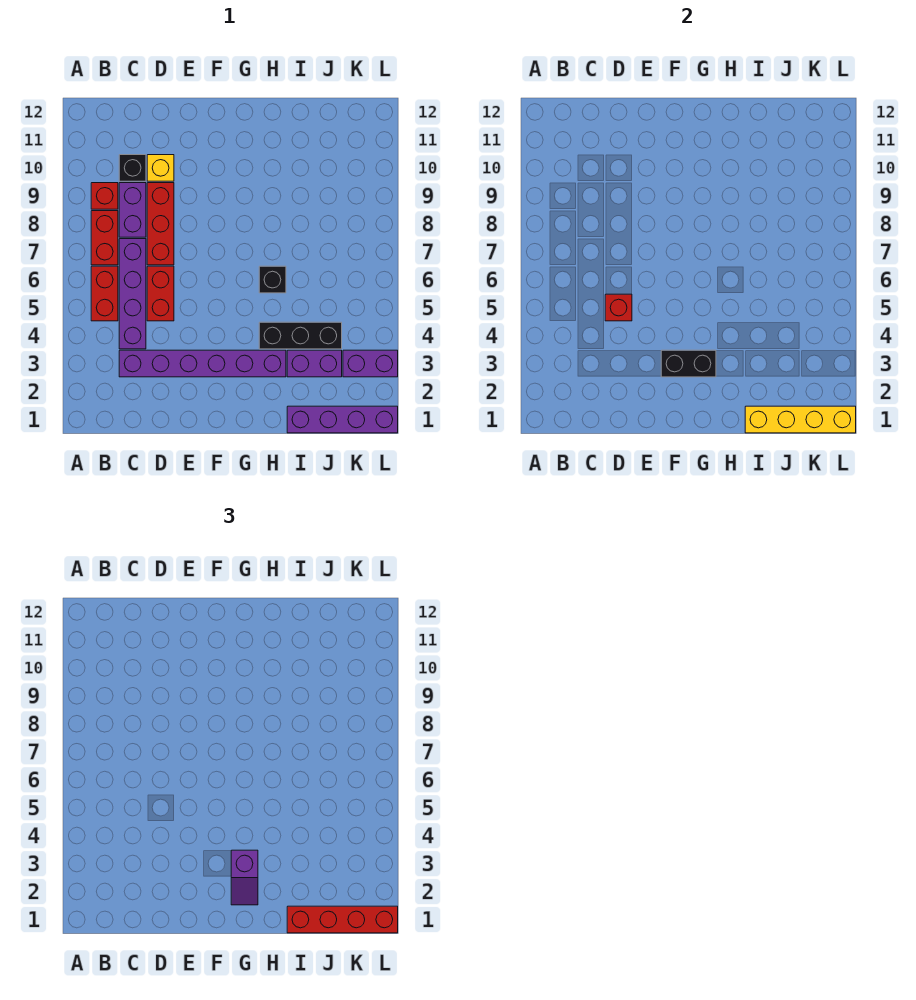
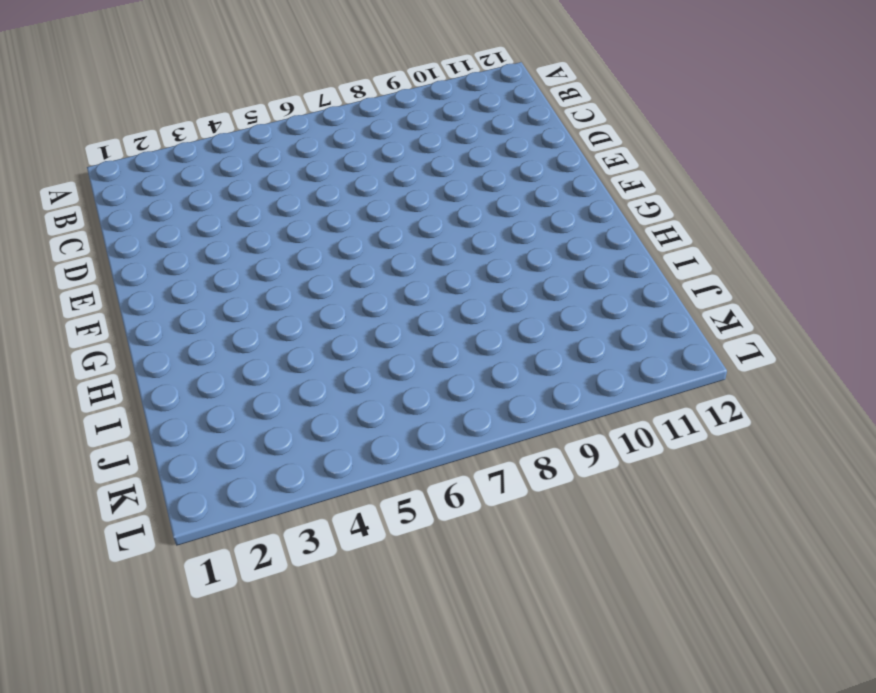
none -> red brick B5:B6 level 1
none -> red brick B7:B8 level 1
none -> red brick B9 level 1

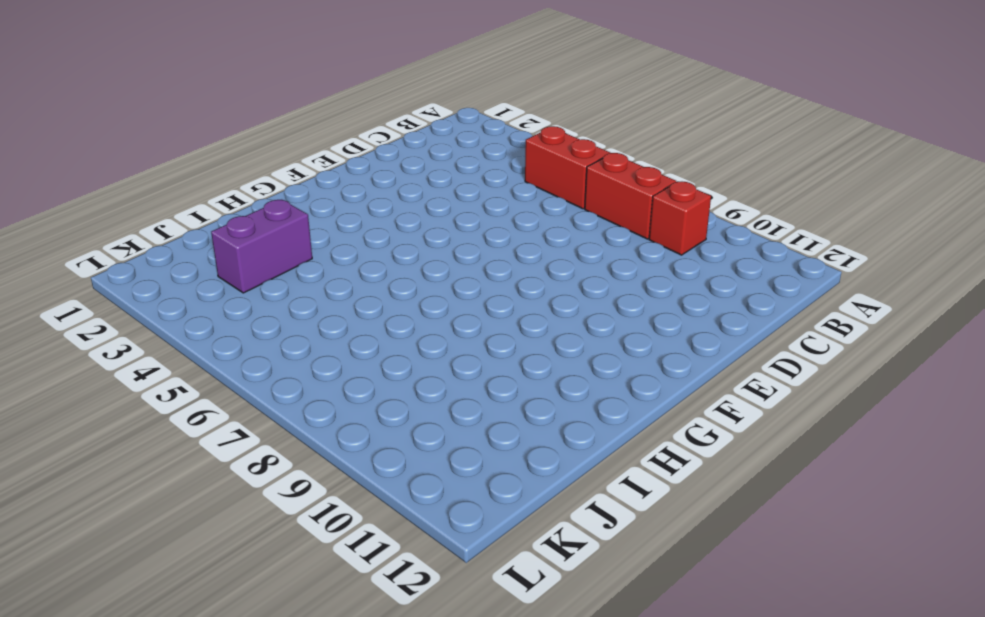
none -> purple brick C3:H3 level 1
none -> purple brick C4:C7 level 1
none -> purple brick C8:C9 level 1

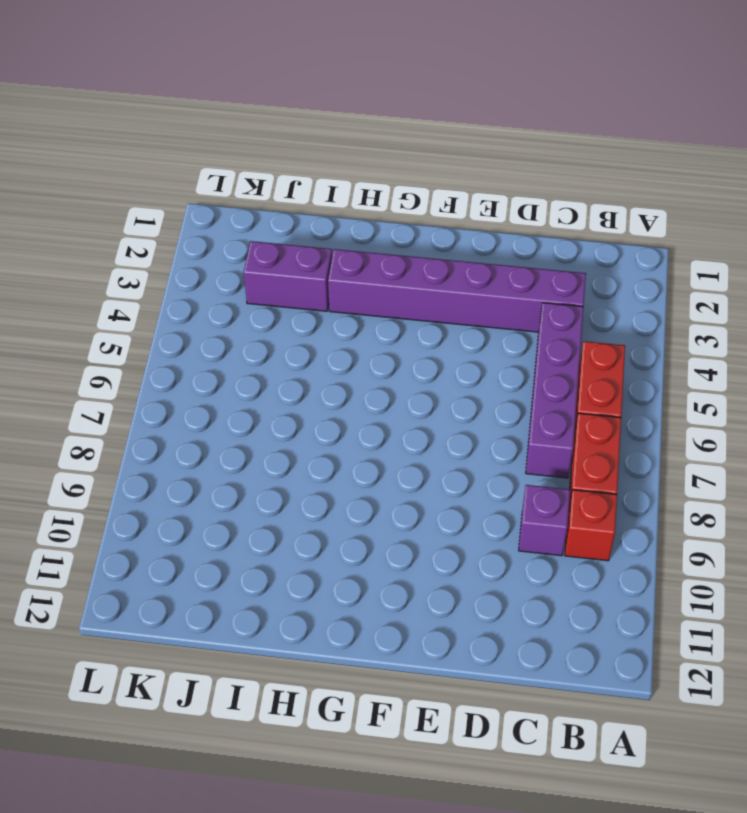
purple brick C9 level 1 -> purple brick C8:C9 level 1
none -> black brick C10 level 1
none -> red brick D5:D6 level 1
none -> red brick D7:D9 level 1

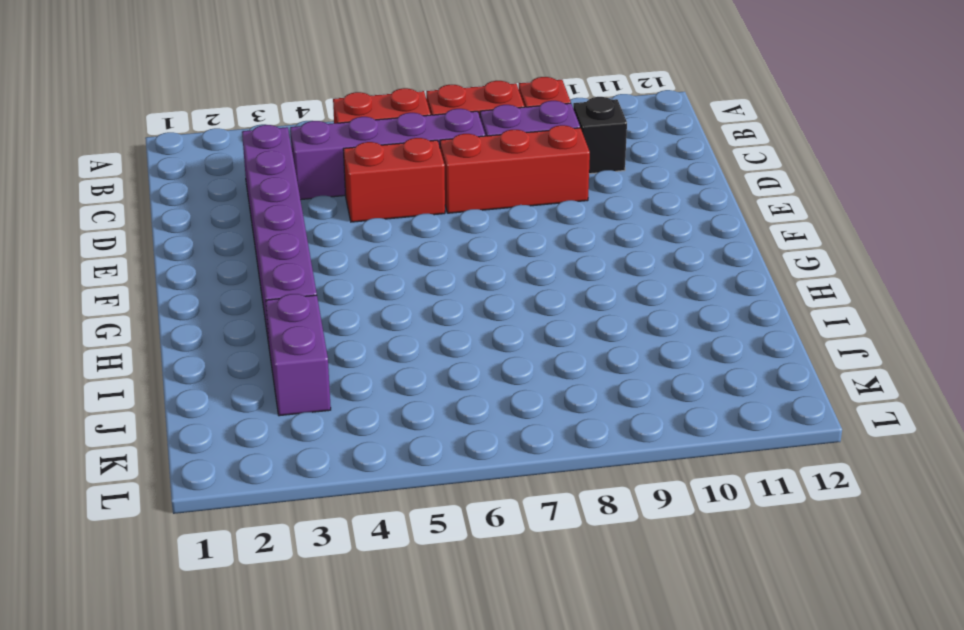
none -> yellow brick D10 level 1
none -> black brick H4:J4 level 1
none -> black brick H6 level 1

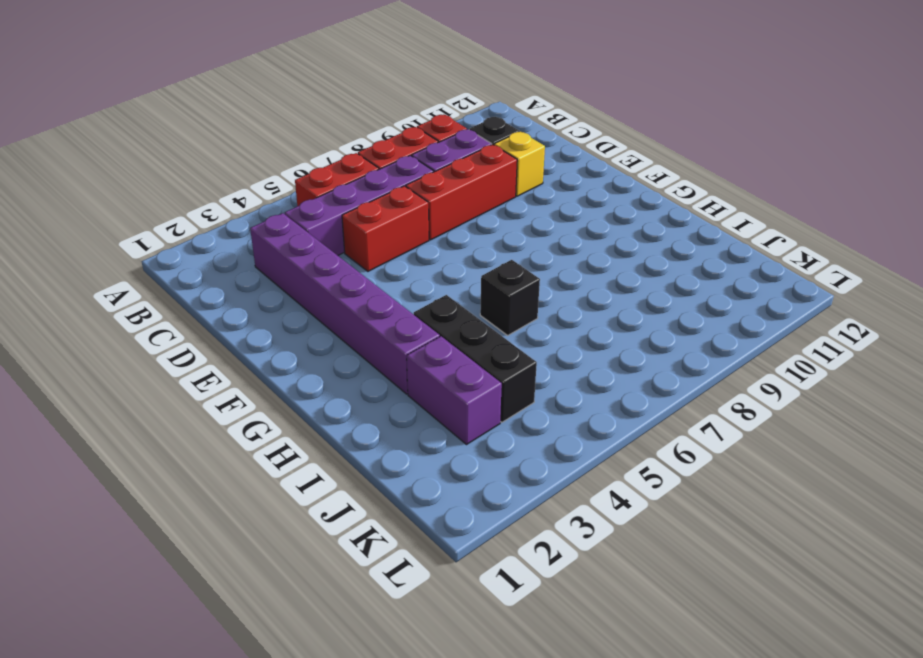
none -> purple brick I1:L1 level 1
none -> purple brick K3:L3 level 1
none -> red brick D5 level 2

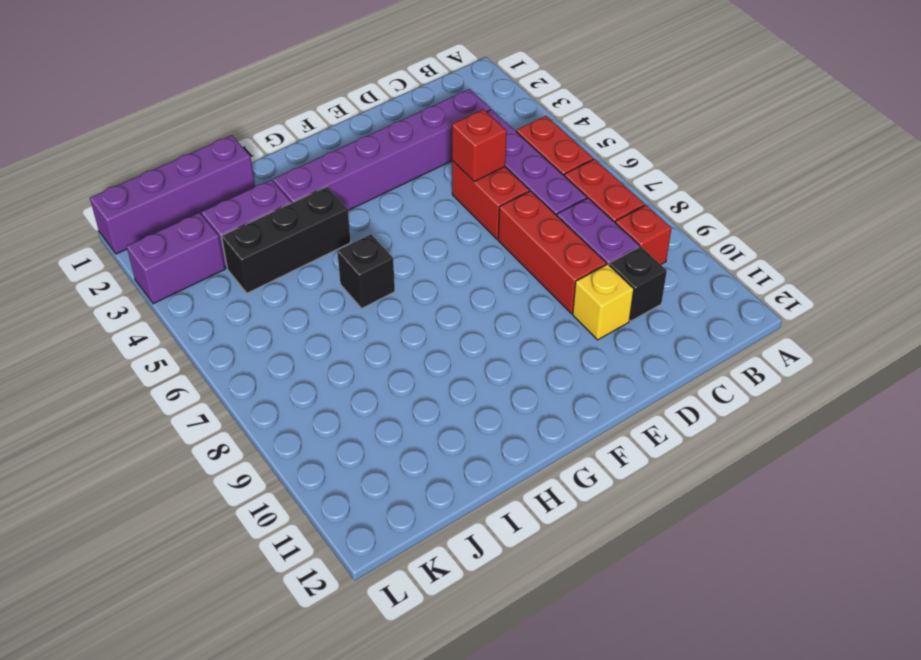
none -> black brick F3:G3 level 2
none -> yellow brick I1:L1 level 2
none -> purple slope G2:G3 level 3 top 3

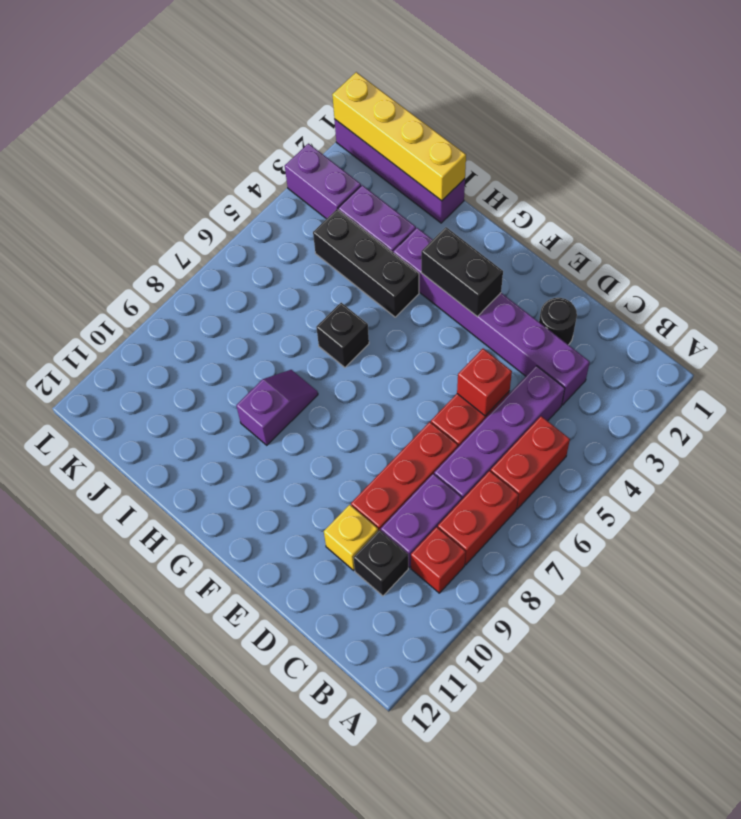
black round brick D2 level 1 -> none
purple slope H8:H9 level 1 top 9 -> purple slope G2:G3 level 3 top 3
none -> red brick I1:L1 level 3

